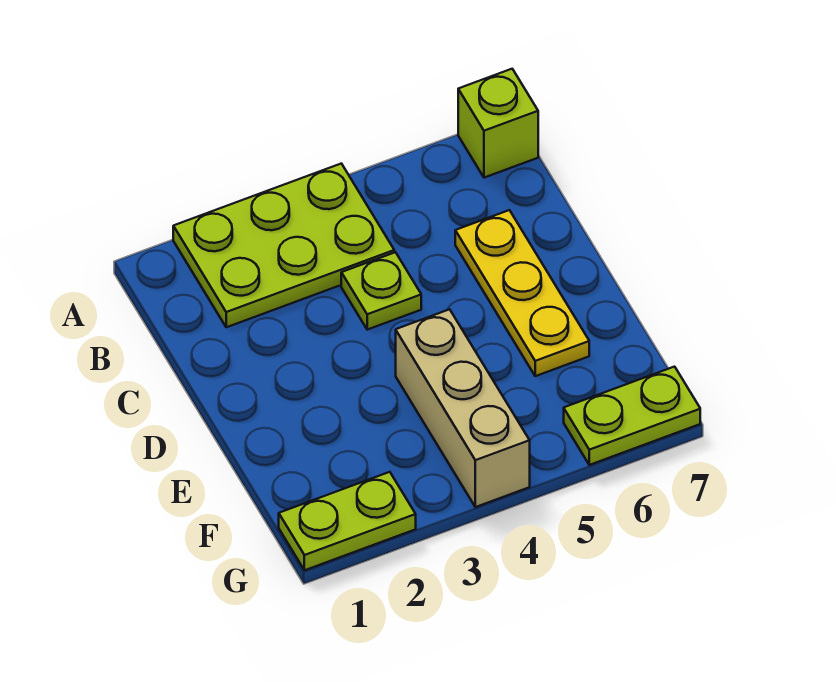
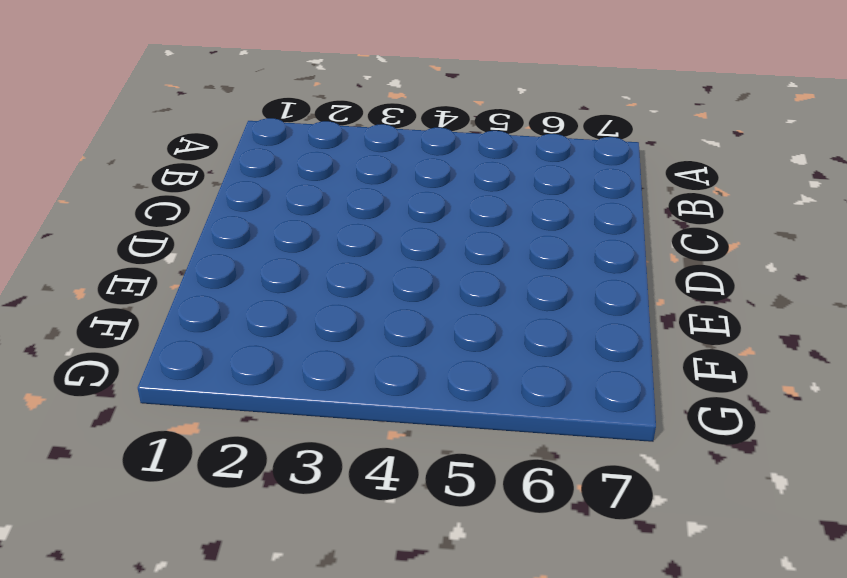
none -> lime plate A2:B4 level 1
none -> lime brick A7 level 1

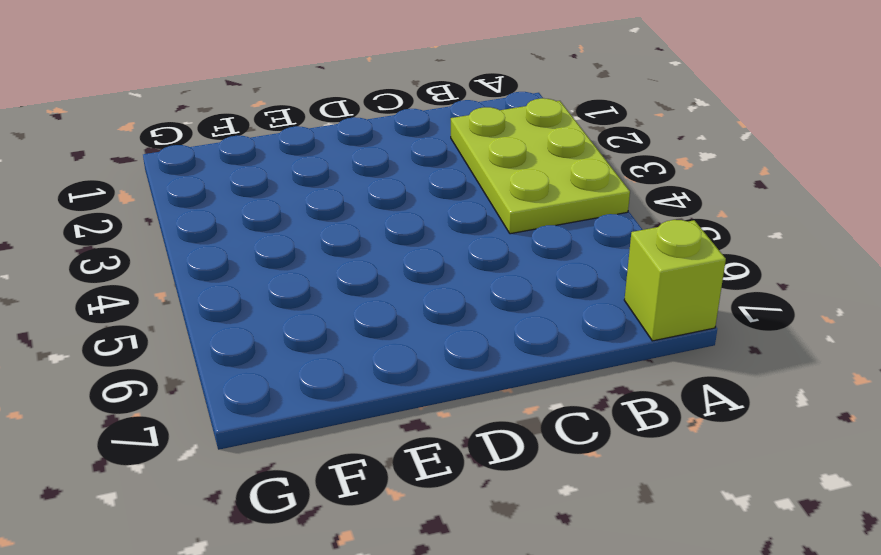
none -> lime plate C4 level 1
none -> yellow plate C6:E6 level 1

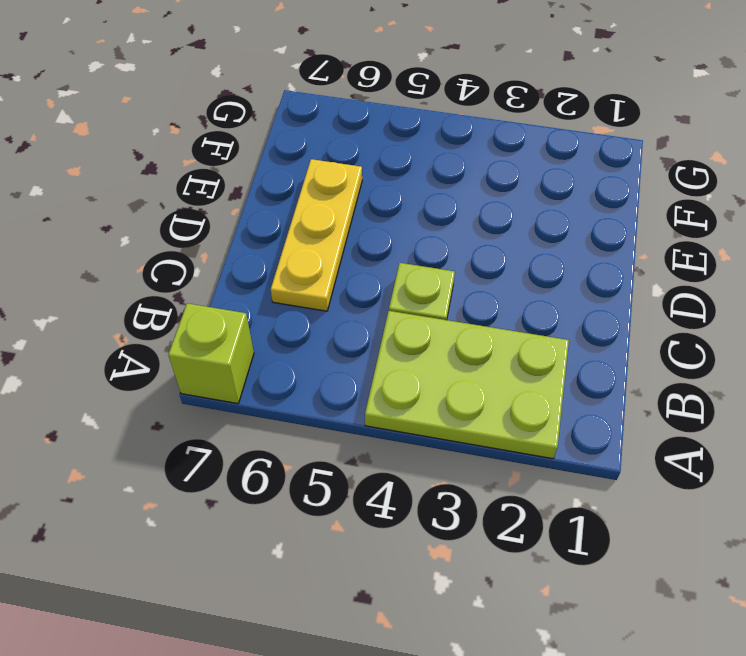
none -> tan brick E4:G4 level 1
none -> lime plate G1:G2 level 1

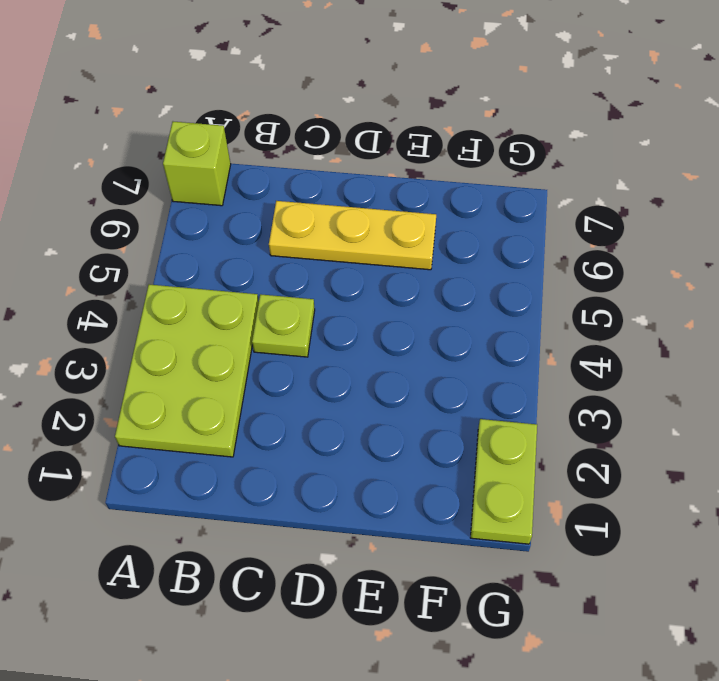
none -> tan brick E4:G4 level 1
none -> lime plate G6:G7 level 1

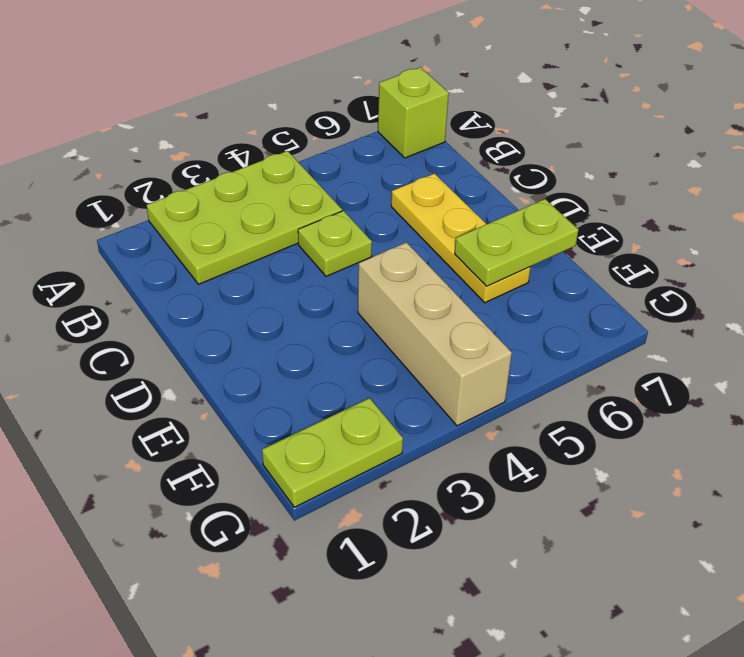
lime plate E6:E7 level 2 -> lime plate G6:G7 level 1

